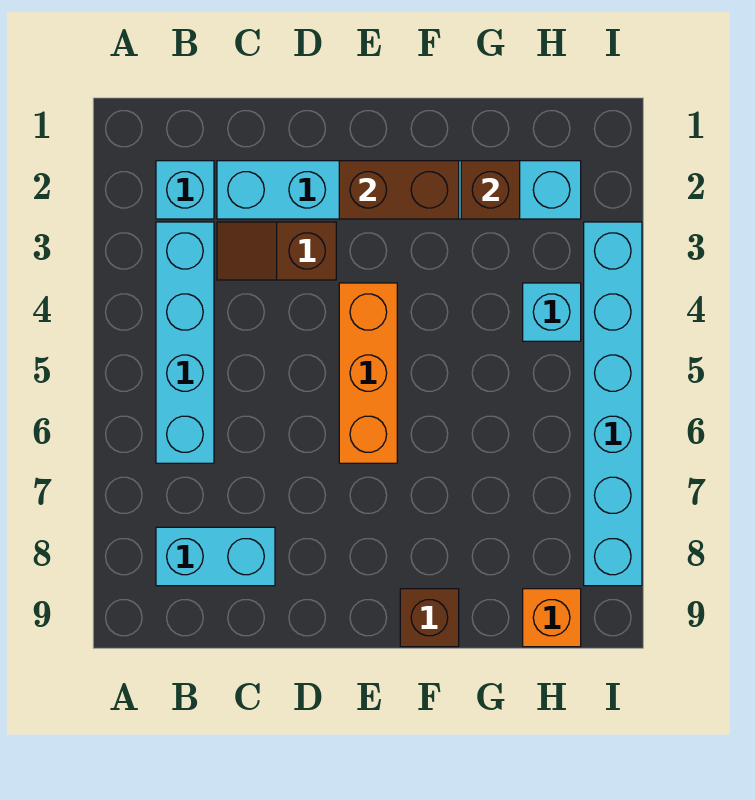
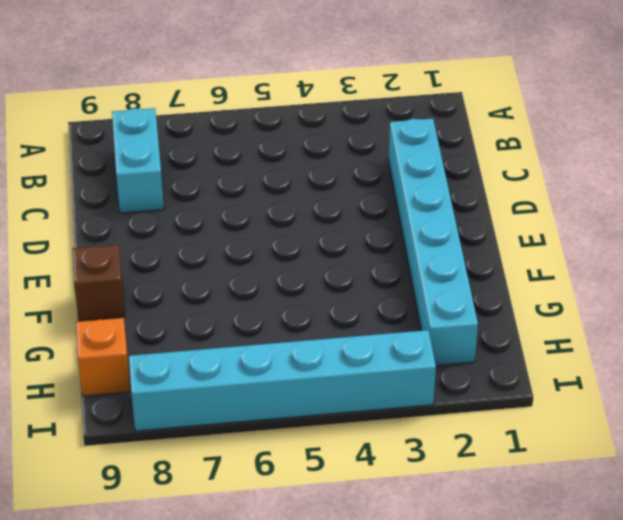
none -> cyan brick B2 level 1
none -> cyan brick B3:B6 level 1
none -> brown slope C3:D3 level 1 top D

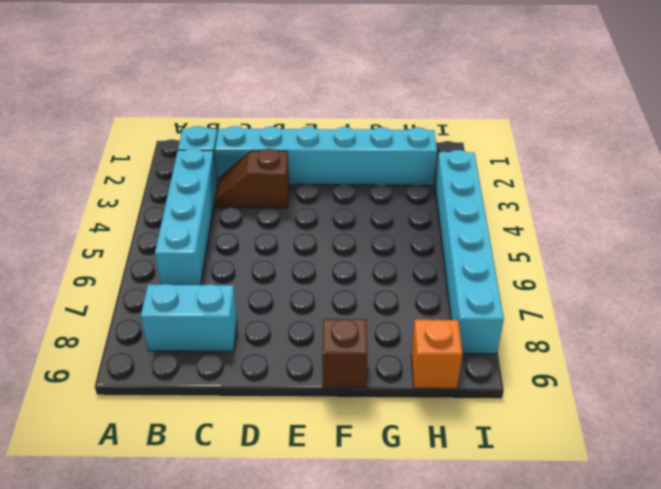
none -> orange brick E4:E6 level 1
none -> cyan brick H4 level 1
none -> brown brick E2:F2 level 2

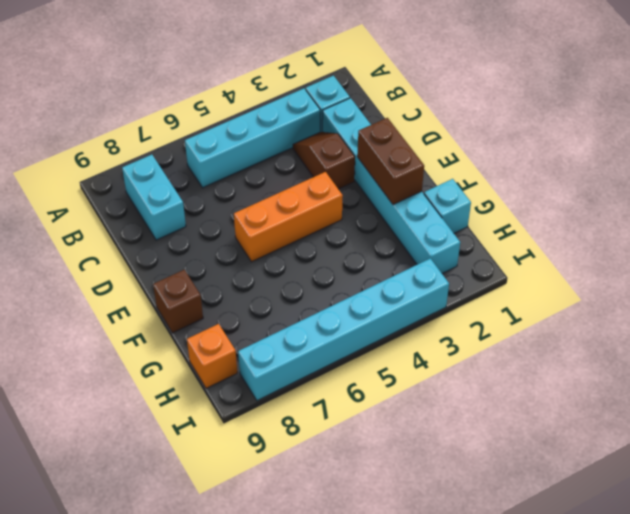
cyan brick G1 level 1 -> cyan brick H4 level 1
none -> brown brick G2 level 2

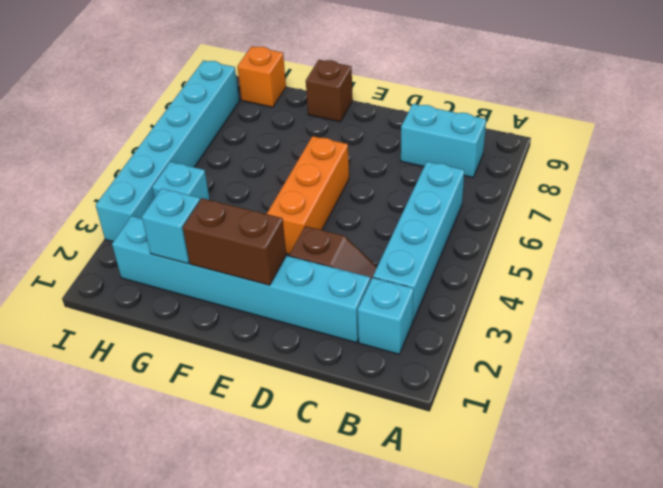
cyan brick G2 level 2 -> brown brick G2 level 2

